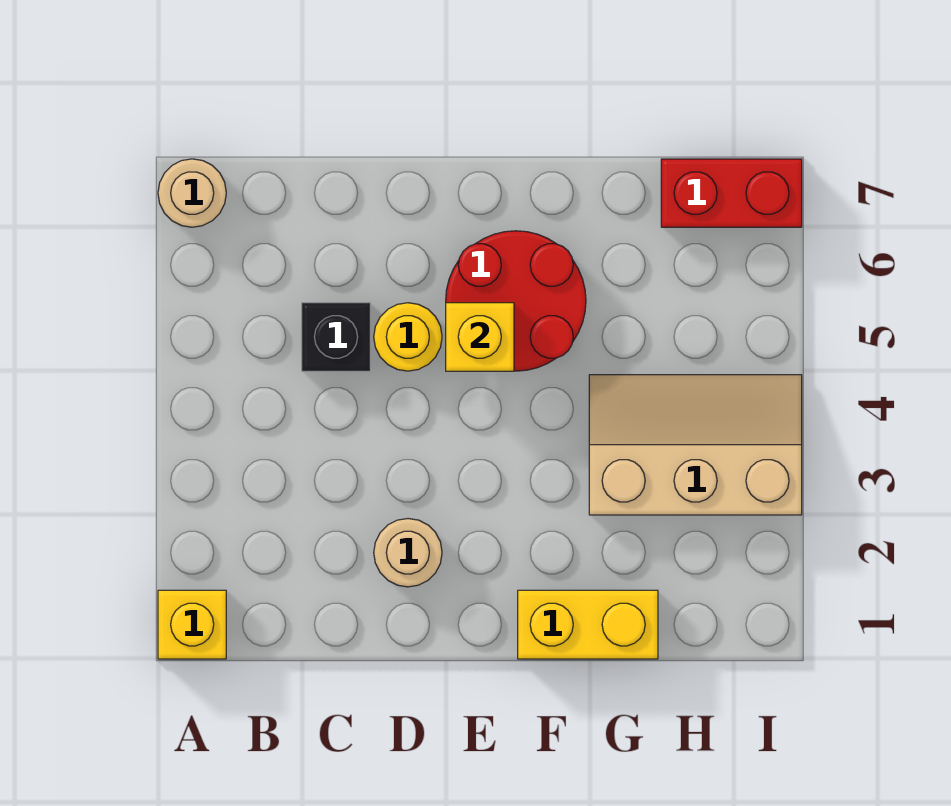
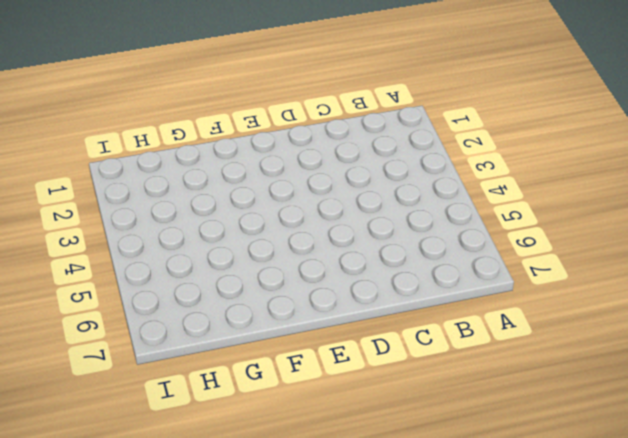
none -> yellow brick A1 level 1
none -> tan round brick A7 level 1

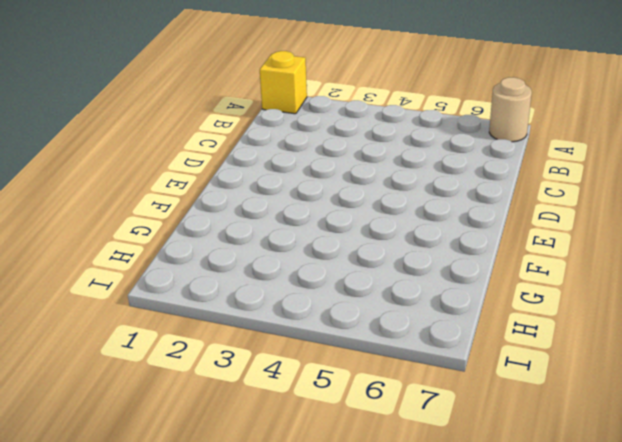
none -> black brick C5 level 1
none -> tan round brick D2 level 1

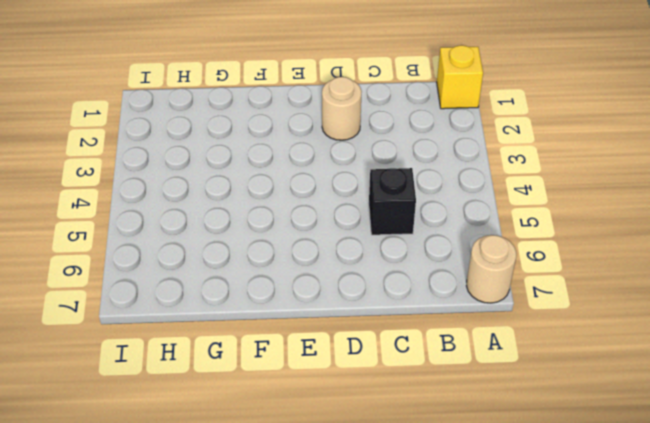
none -> yellow round brick D5 level 1
none -> red round brick E5:F6 level 1

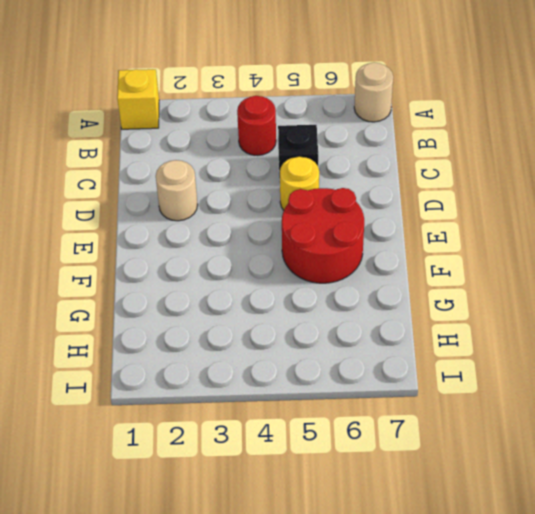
red round brick B4 level 1 -> none
none -> yellow brick F1:G1 level 1
none -> tan slope G3:I4 level 1 top 3

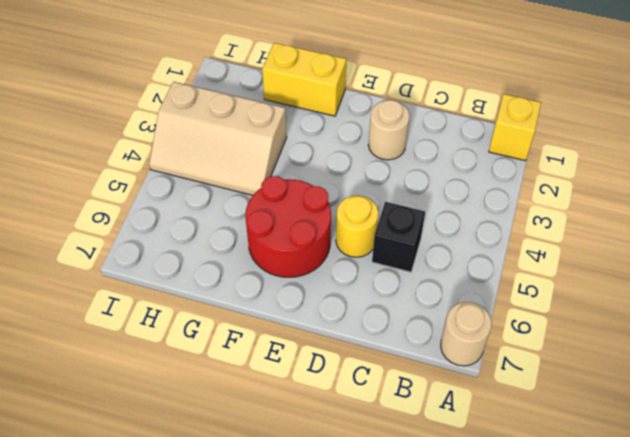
none -> red brick H7:I7 level 1
none -> yellow brick E5 level 2

